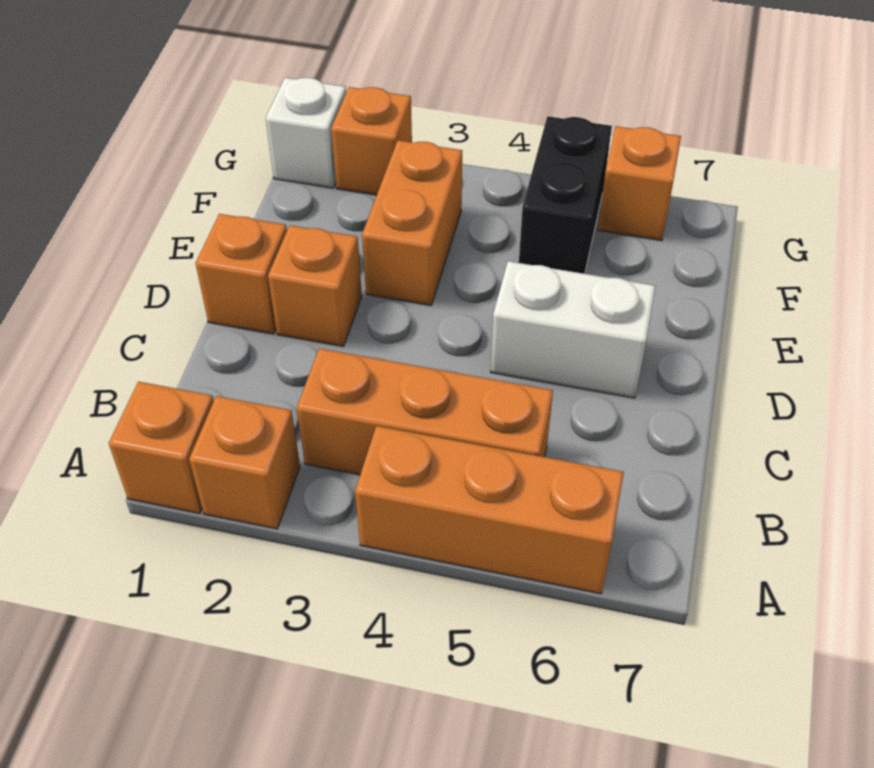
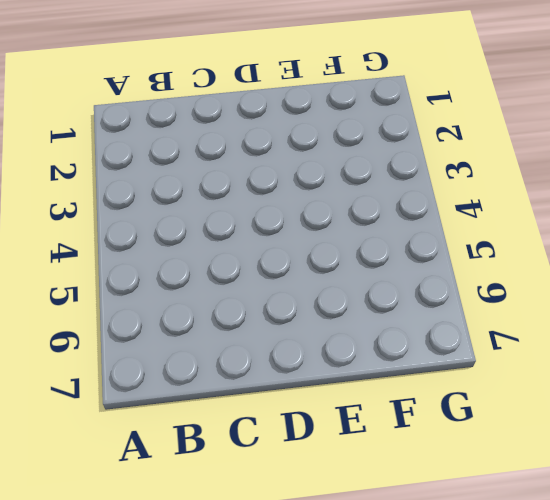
none -> orange brick A1 level 1
none -> orange brick A2 level 1
none -> orange brick A4:A6 level 1

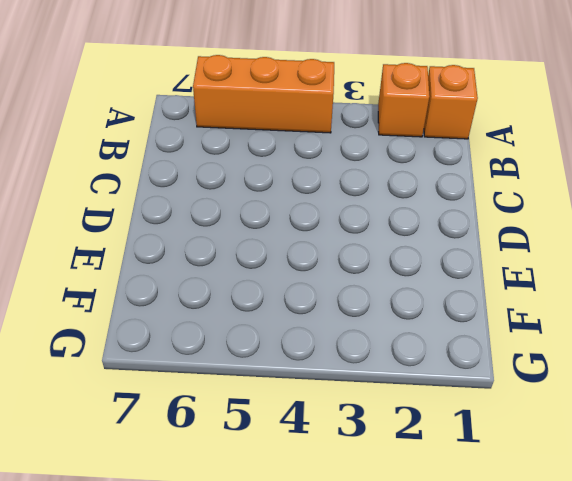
none -> orange brick B3:B5 level 1
none -> orange brick D1 level 1
none -> orange brick D2 level 1

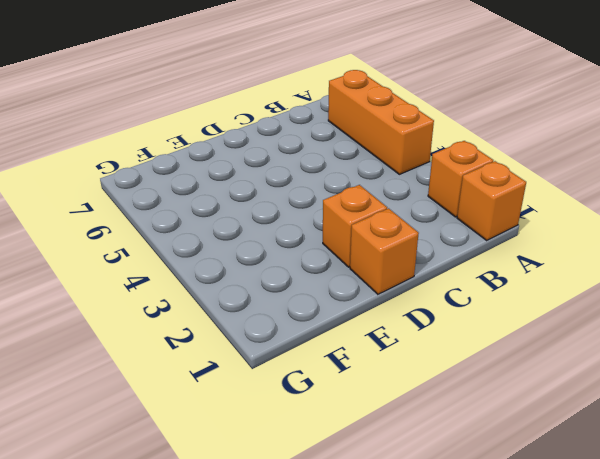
none -> orange brick B3:B5 level 1
none -> white brick D5:D6 level 1
none -> orange brick E3:F3 level 1

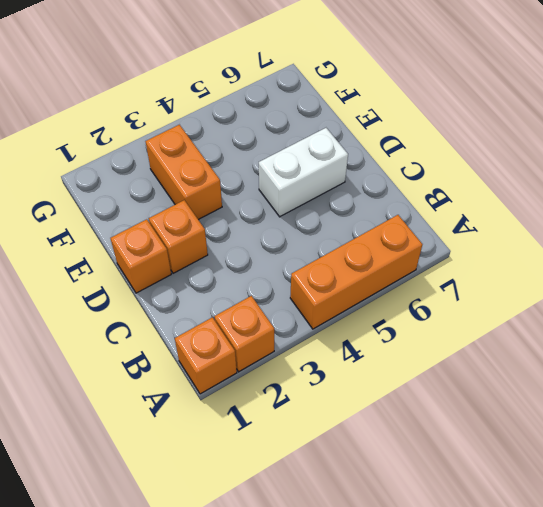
none -> orange brick B3:B5 level 1
none -> black brick F5:G5 level 1
none -> white brick G1 level 1

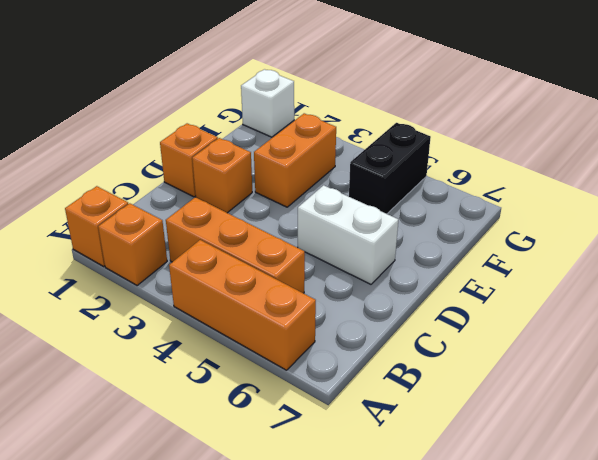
none -> orange brick G2 level 1
none -> orange brick G6 level 1

